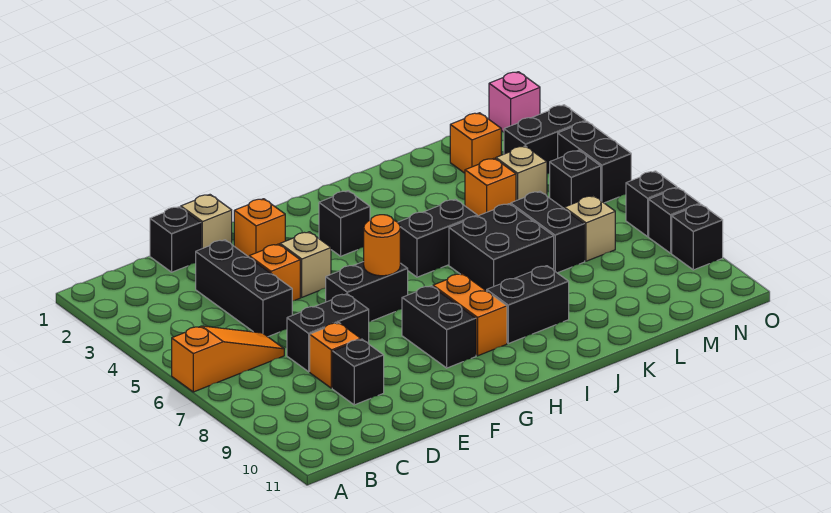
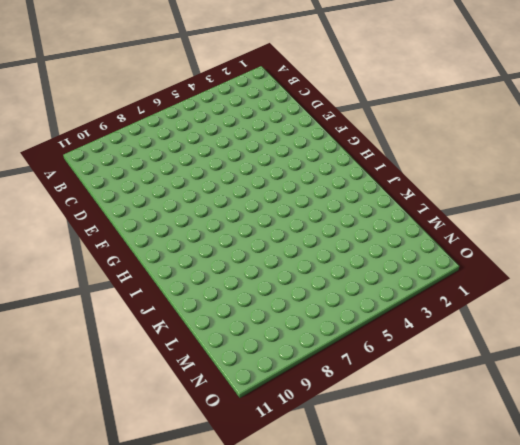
none -> orange slope A6:C6 level 1 top A
none -> black brick D1 level 1
none -> black brick D3:D5 level 1
none -> black brick D7:E7 level 1

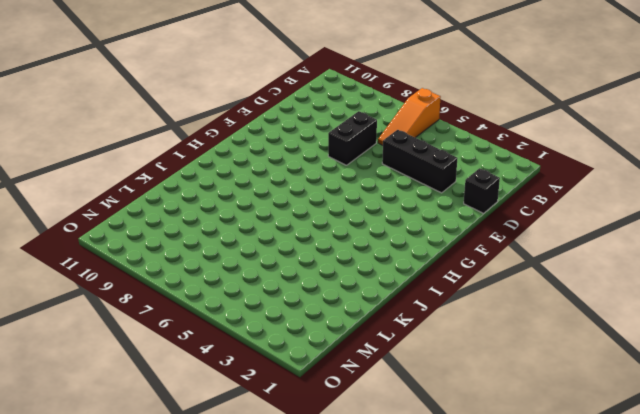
none -> orange brick D8 level 1
none -> black brick D9 level 1
none -> tan brick E1 level 1
none -> orange brick E4 level 1

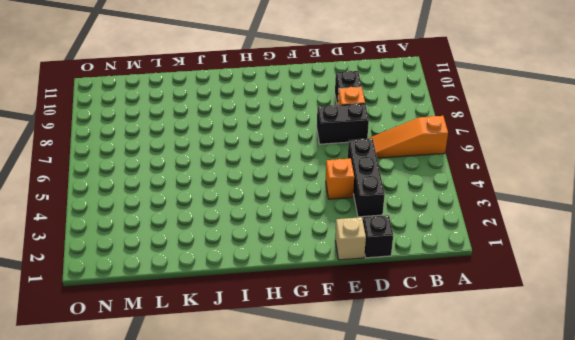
none -> orange brick F2 level 1
none -> tan brick F4 level 1
none -> black brick F6:G6 level 1
none -> black brick G8:G9 level 1

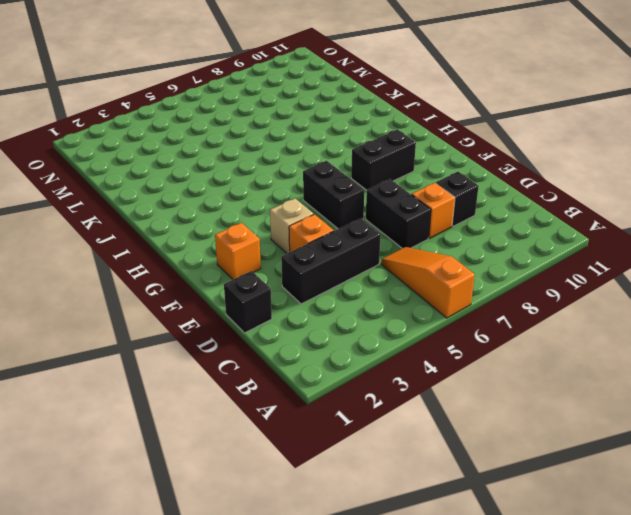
none -> tan brick E1 level 1
none -> black brick H3 level 1
none -> orange brick H8:H9 level 1
none -> black brick I5:J5 level 1

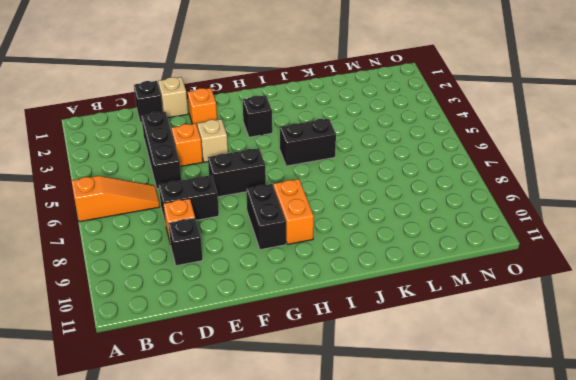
none -> black brick I9:J9 level 1
none -> black brick J6:K7 level 1
none -> orange brick L4 level 1
none -> black brick L6:L7 level 1

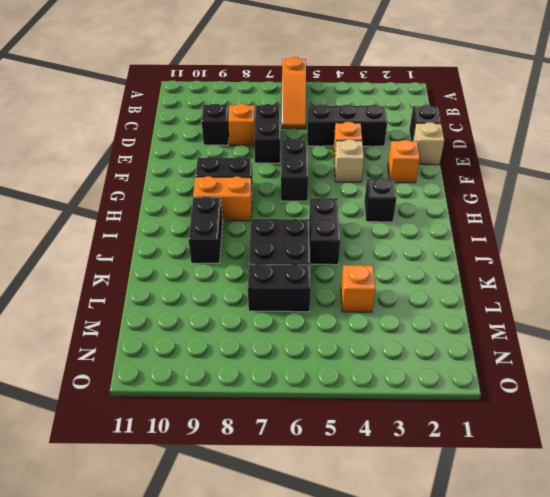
none -> orange brick M2 level 1
none -> tan brick M4 level 1
none -> tan brick M7 level 1
none -> black brick N3:O3 level 1

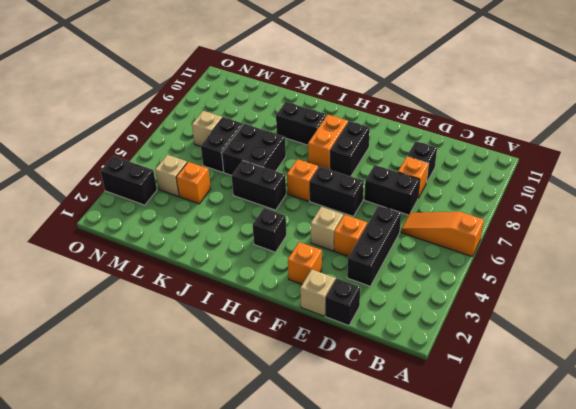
orange brick H6 level 1 -> orange brick M2 level 1
none -> black brick N5 level 1
none -> pink brick O1 level 1
none -> black brick O4:O5 level 1
none -> black brick O7 level 1

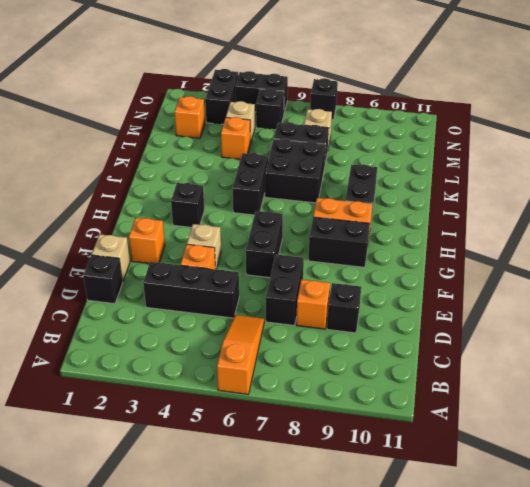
none -> pink brick O1 level 1
none -> black brick O8 level 1
none -> black brick O9 level 1
none -> orange round brick G6 level 2

